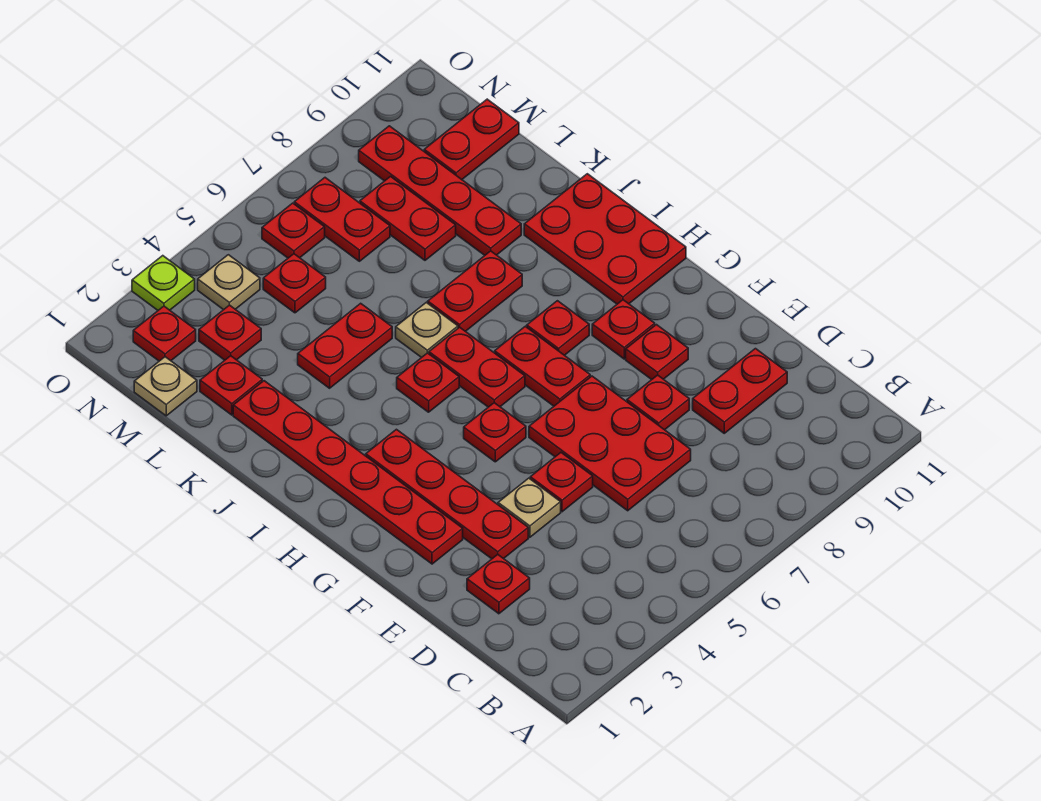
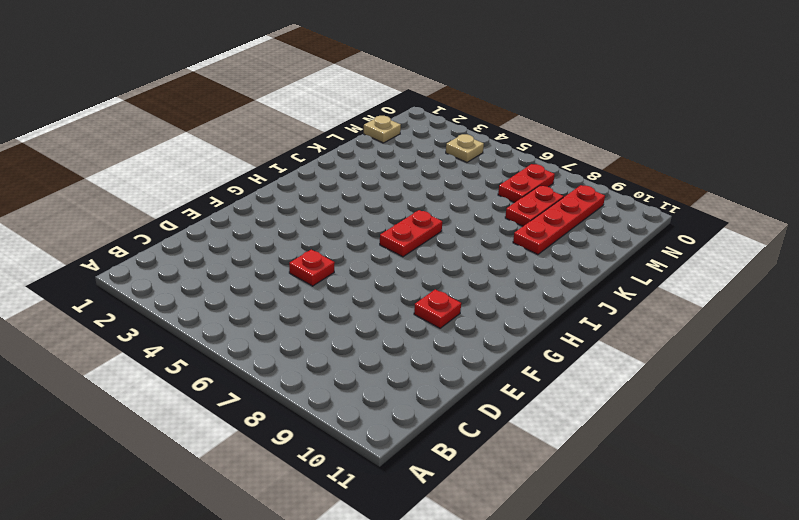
none -> red plate D2 level 1
none -> red plate D6:F7 level 1
none -> red plate D9:D10 level 1
none -> red plate E3:H3 level 1

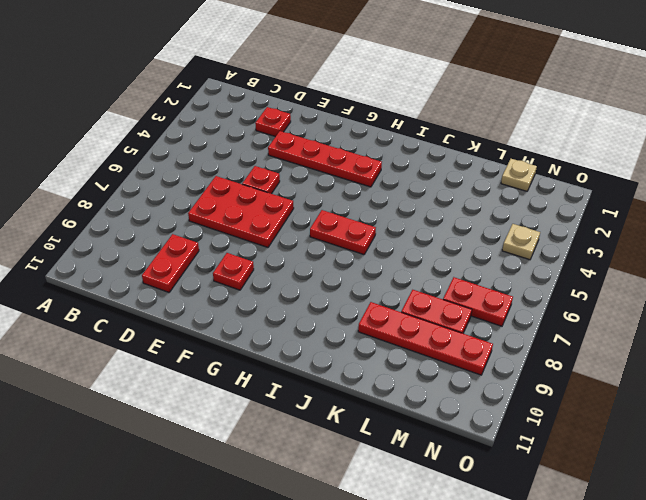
none -> tan plate E4 level 1
none -> red plate E8 level 1
none -> red plate F2:K2 level 1
none -> red plate G5 level 1

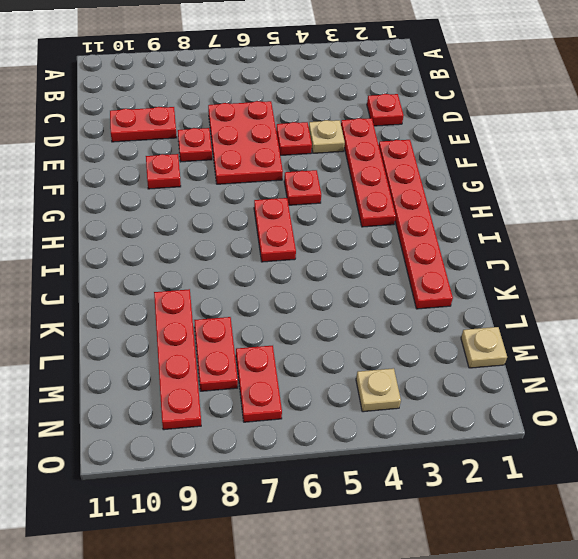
none -> red plate G7:H7 level 1
none -> red plate G9 level 1
none -> red plate H8 level 1
none -> red plate H10:J11 level 1

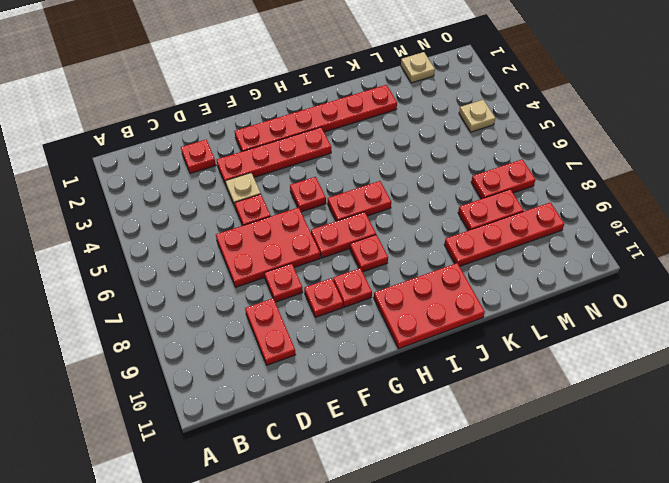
none -> red plate I5 level 1
none -> tan plate J6 level 1
none -> red plate J7:J8 level 1
none -> red plate K4:K5 level 1

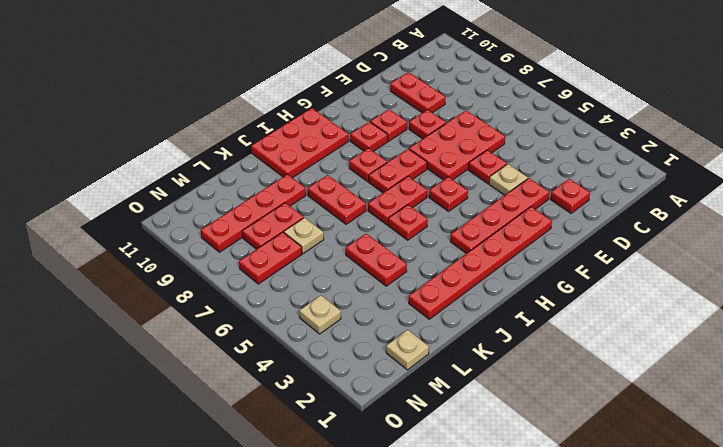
tan plate L7 level 1 -> tan plate J6 level 1
none -> red plate L2 level 1
none -> red plate M3 level 1
none -> red plate M5 level 1
none -> red plate M10:M11 level 1

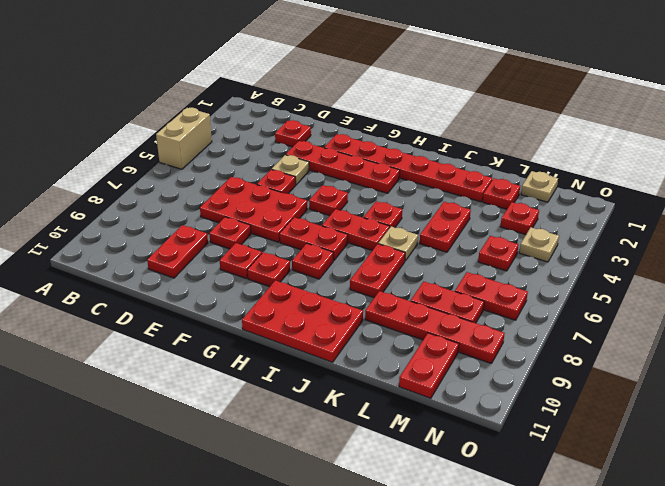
tan brick A4:A5 level 1 -> none
none -> red plate N2 level 1
none -> red plate N6 level 1
none -> lime plate O3 level 1

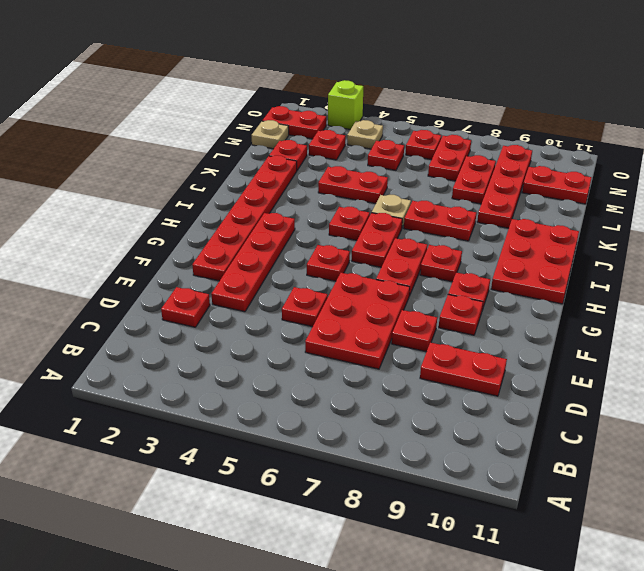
red plate N1:N2 level 1 -> red plate N2 level 1
lime brick O3 level 1 -> lime plate O3 level 1
none -> tan plate E4 level 1

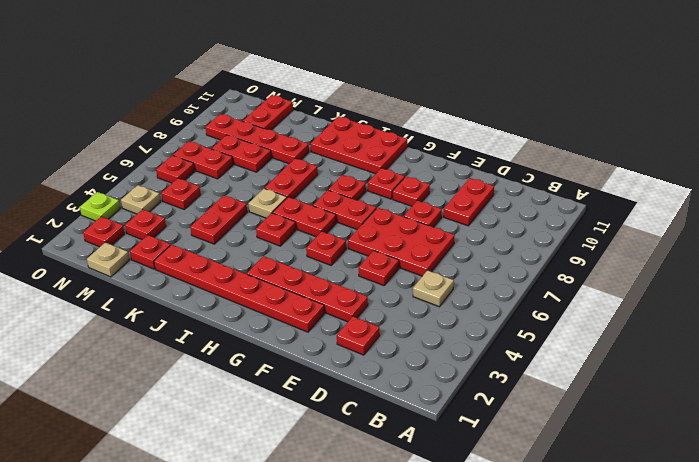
tan plate C5 level 1 -> tan plate E4 level 1

